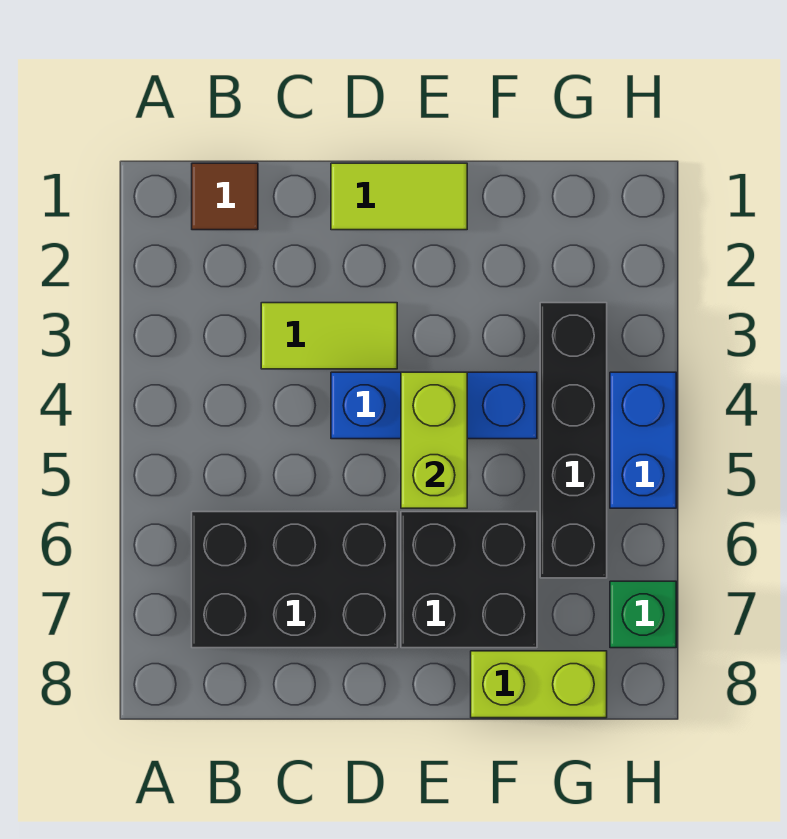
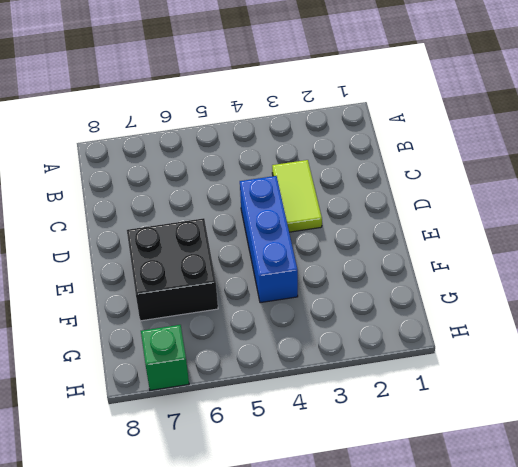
none -> brown tile B1 level 1
none -> black brick B6:D7 level 1

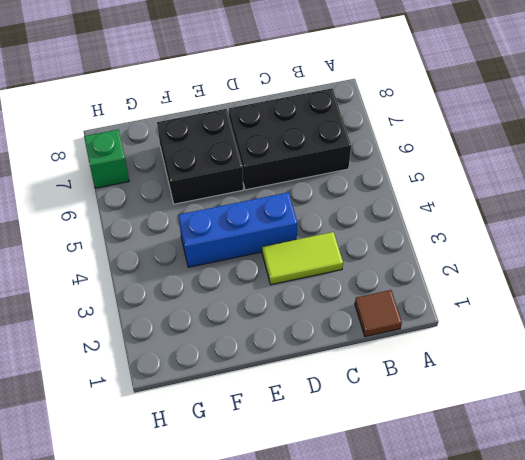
none -> lime tile D1:E1 level 1
none -> lime brick F8:G8 level 1

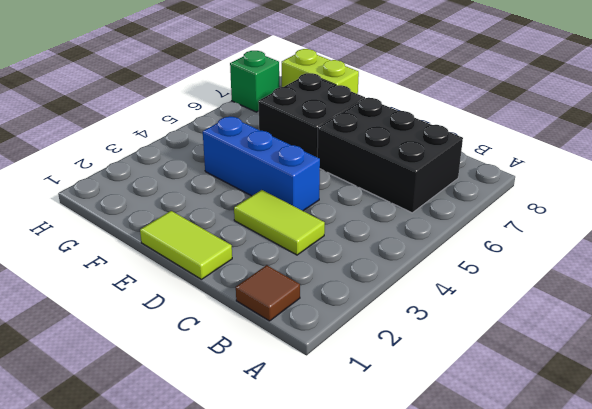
none -> black brick G3:G6 level 1
none -> blue brick H4:H5 level 1

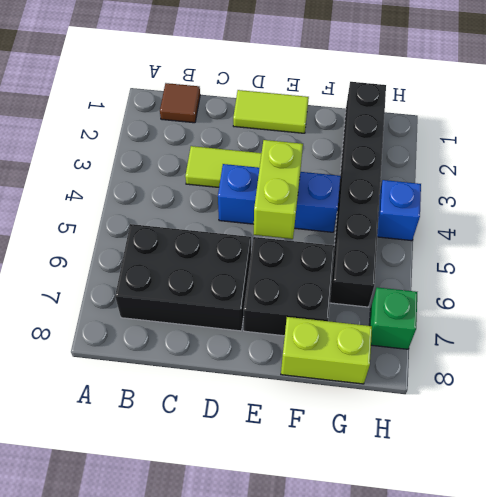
black brick G1:G6 level 1 -> black brick G3:G6 level 1
blue brick H4 level 1 -> blue brick H4:H5 level 1

